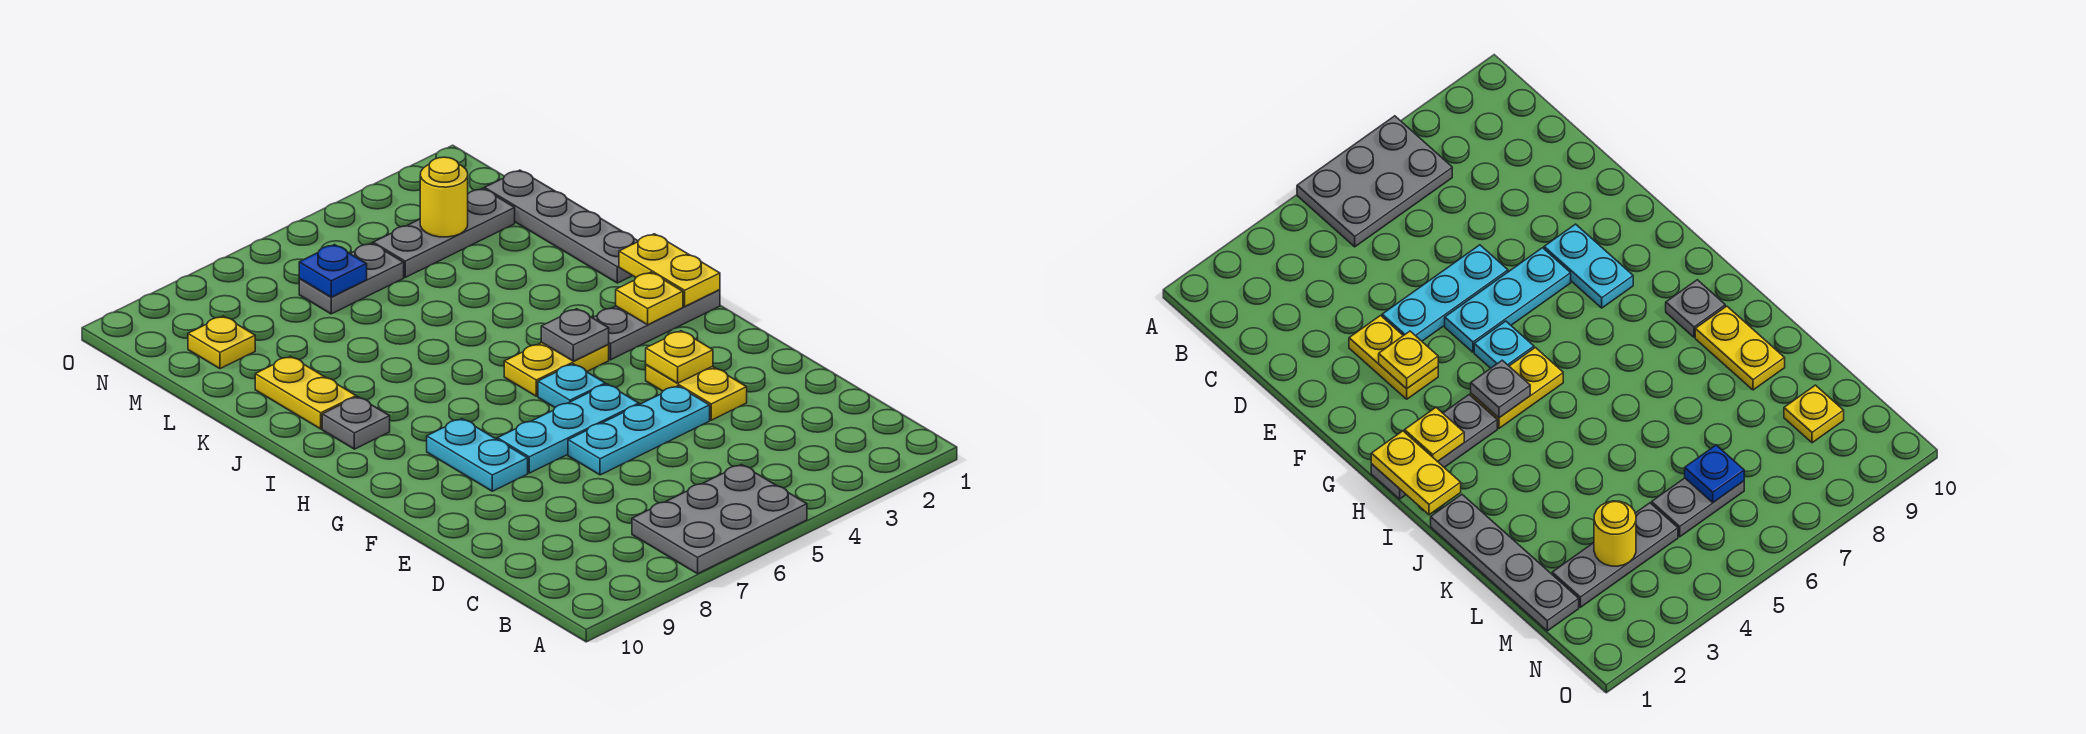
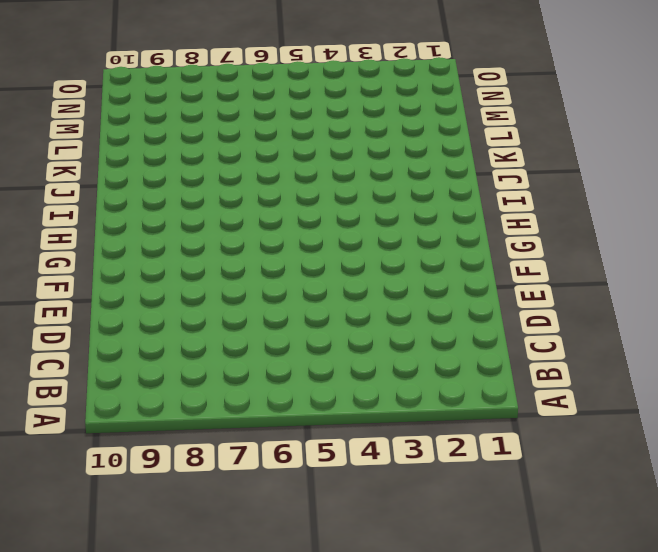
none -> grey plate A5:B7 level 1
none -> yellow plate E3:F3 level 1
none -> cyan plate E4:E6 level 1

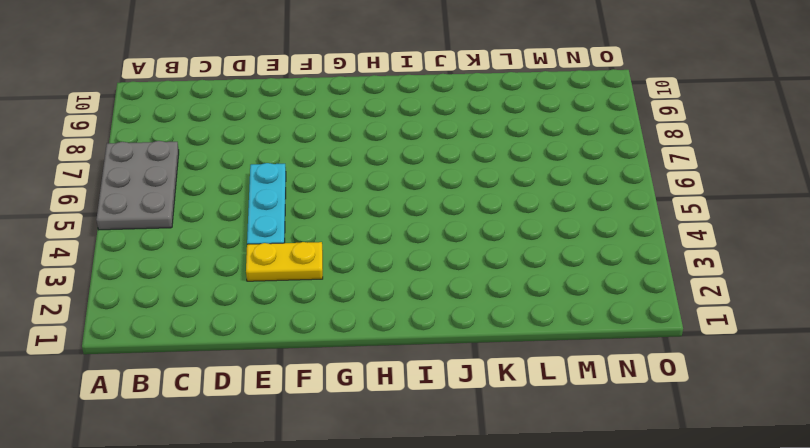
none -> cyan plate F5:F7 level 1
none -> cyan plate F8:G8 level 1
none -> cyan plate G5 level 1

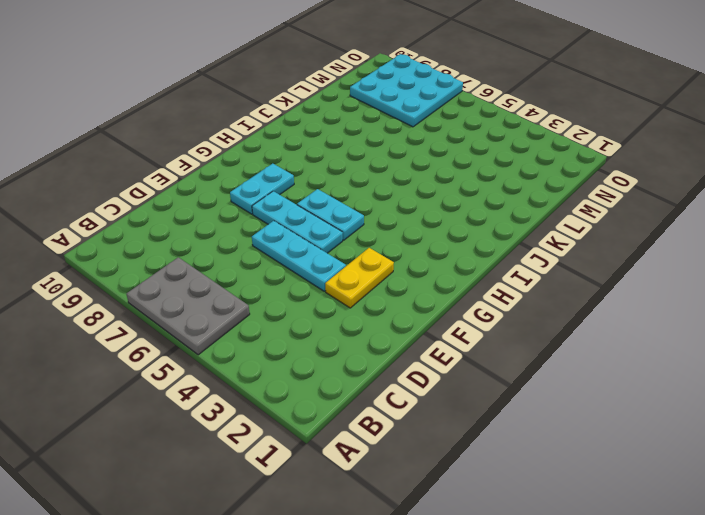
cyan plate G5:G6 level 1 -> cyan plate G5 level 1
cyan plate M7:O9 level 1 -> yellow plate M9 level 1
none -> grey plate H1:H3 level 1
none -> yellow plate H4:H5 level 1
none -> grey plate I9 level 1

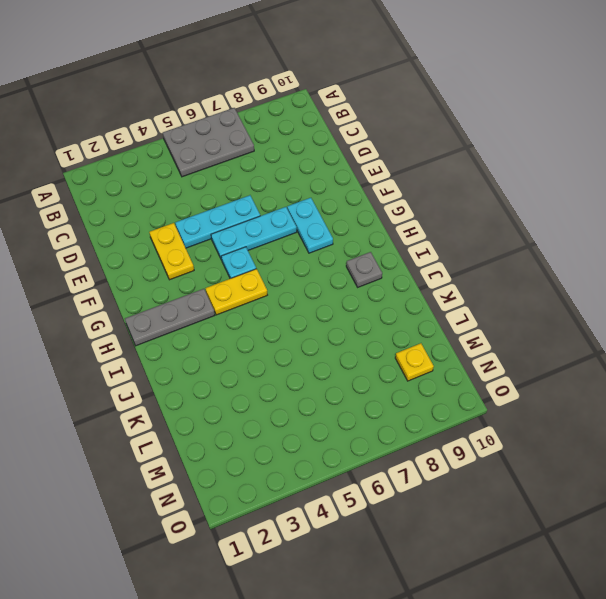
none -> grey plate J1:M1 level 1
none -> yellow plate J9:K9 level 1
none -> grey plate M2:M4 level 1

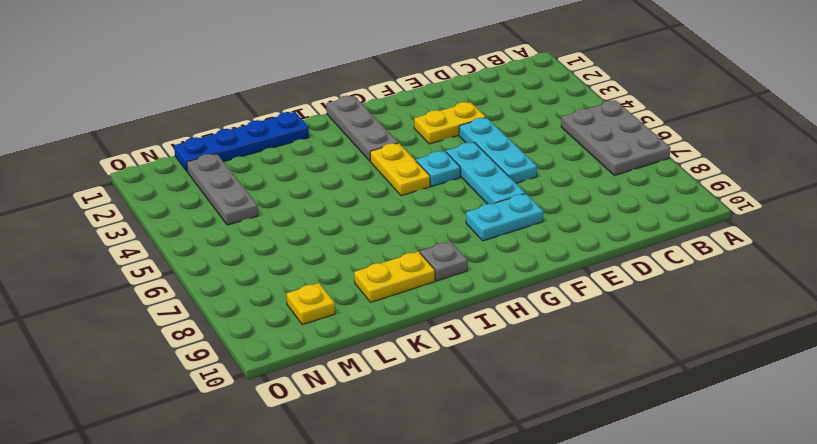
blue plate J1:M1 level 1 -> grey plate J1:M1 level 1
none -> grey plate M5:M6 level 1
none -> yellow plate F3 level 2
none -> yellow plate H1:I1 level 2

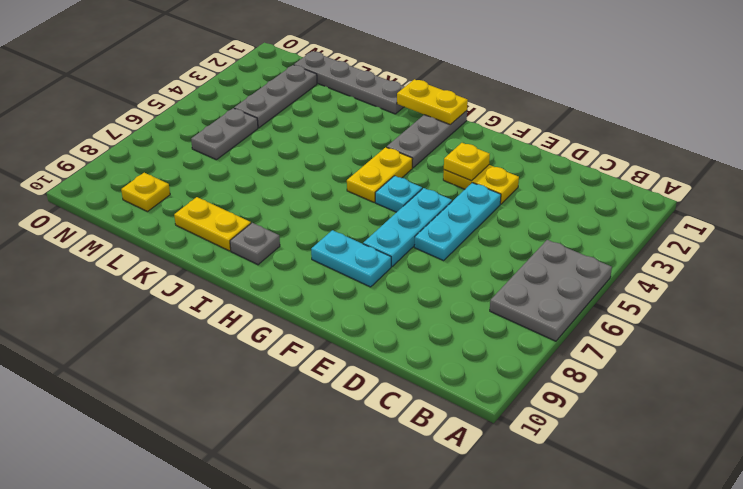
none -> yellow plate H2 level 2
none -> grey plate H4 level 2
none -> yellow round brick M3 level 2

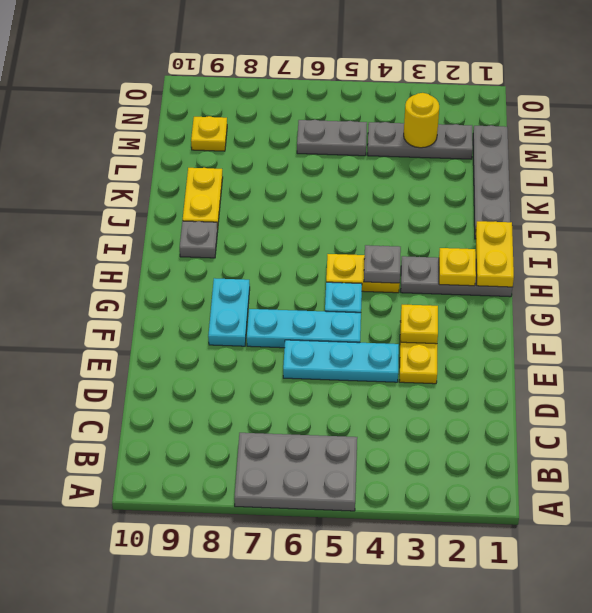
none -> blue plate M6 level 2

